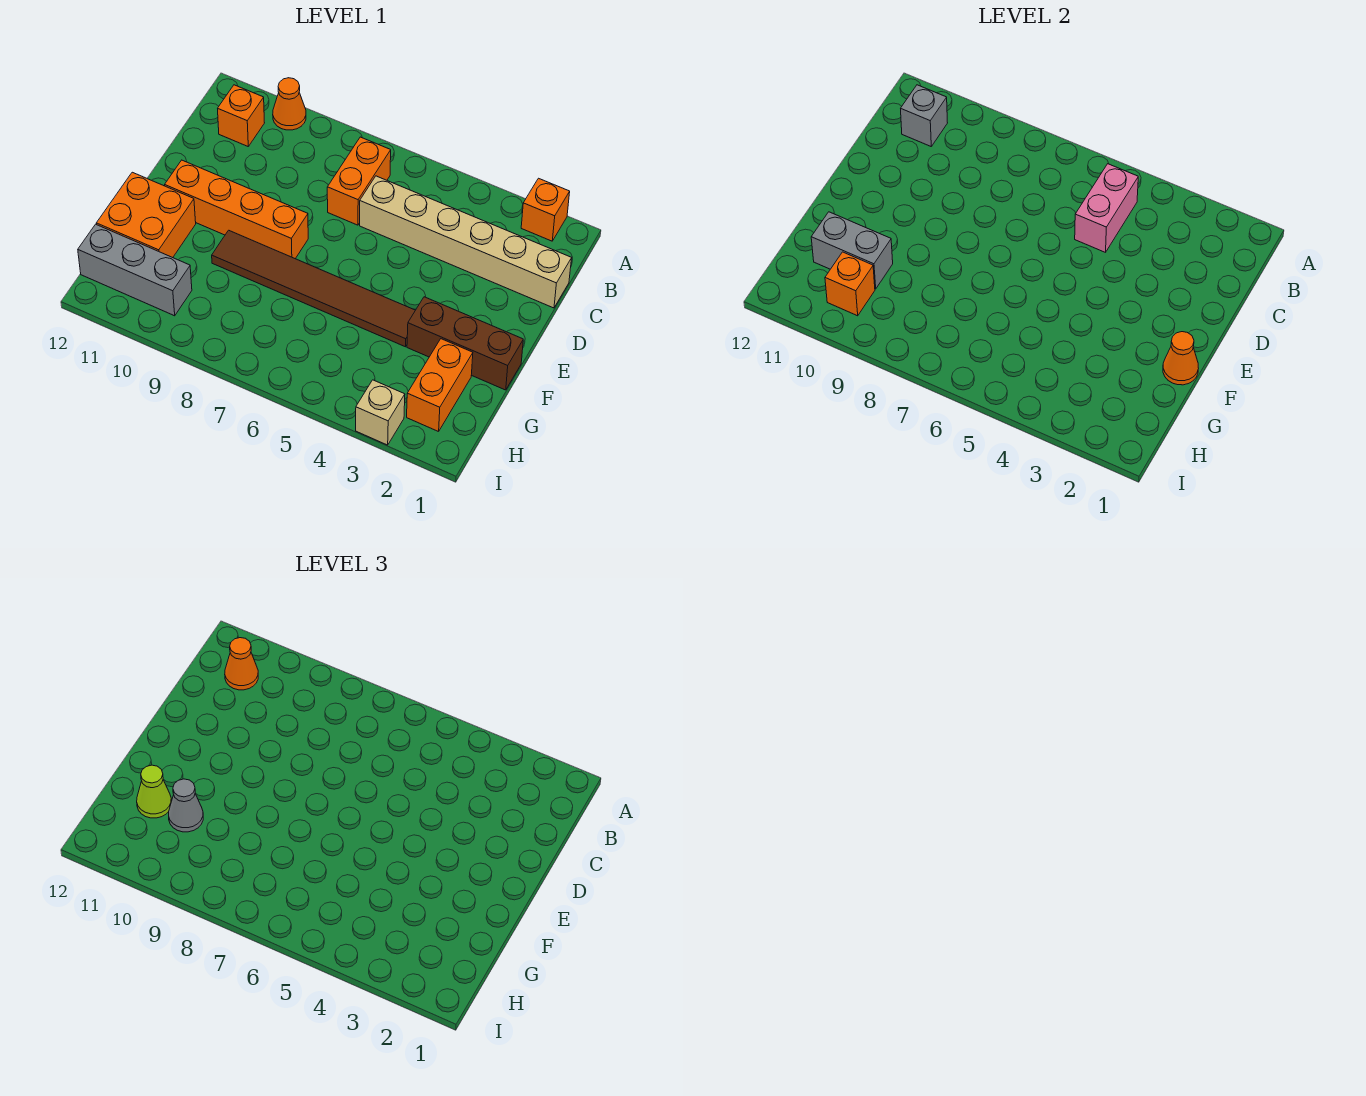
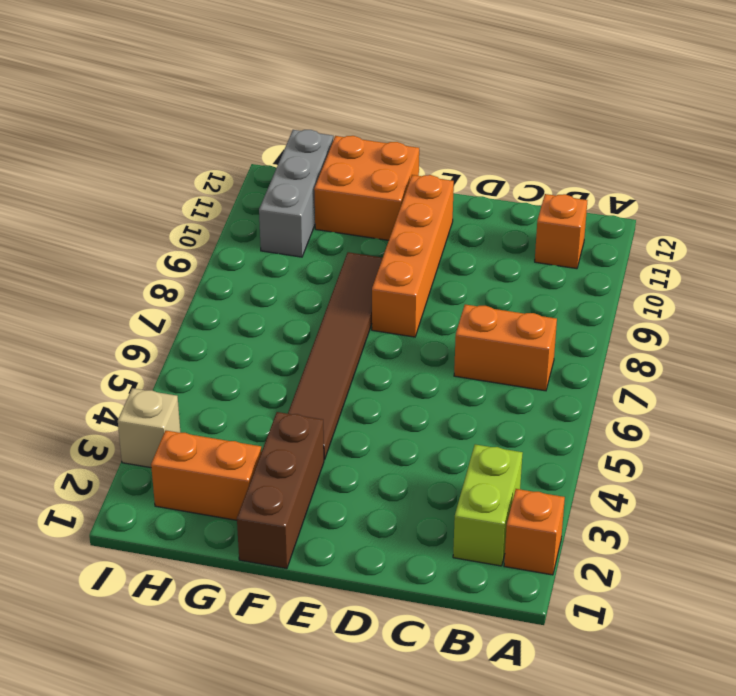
lime brick B2:B3 level 1 -> none
none -> orange cone A10 level 1
none -> tan brick C1:C6 level 1
none -> pink brick B5:C5 level 2

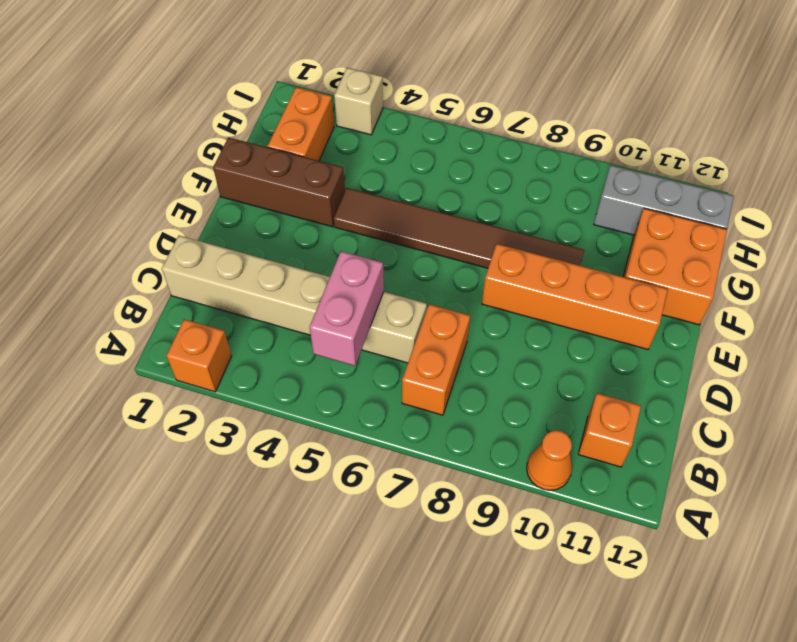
none -> grey brick B11 level 2
none -> orange cone F1 level 2
none -> grey brick G10:G11 level 2

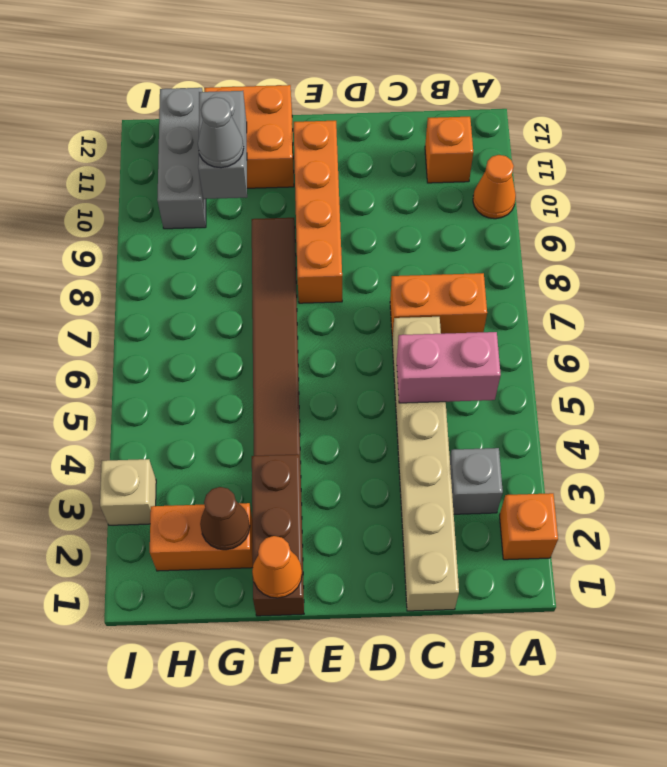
grey brick B3 level 1 -> grey brick B11 level 2
brown cone G2 level 2 -> none
none -> orange brick H10 level 2
none -> orange cone B11 level 3
none -> lime cone G11 level 3

